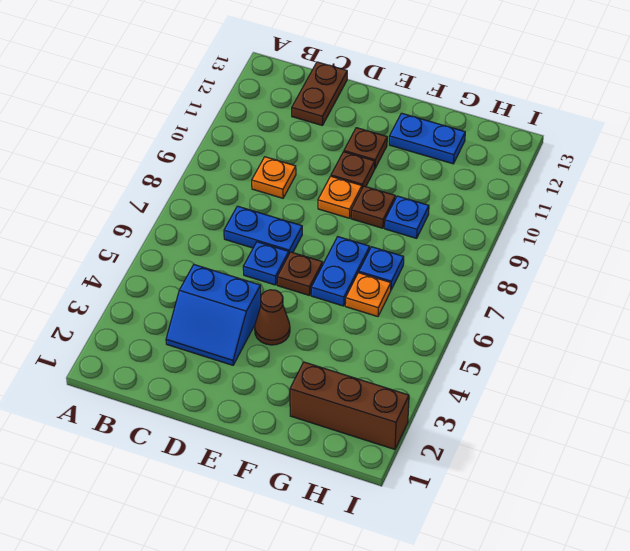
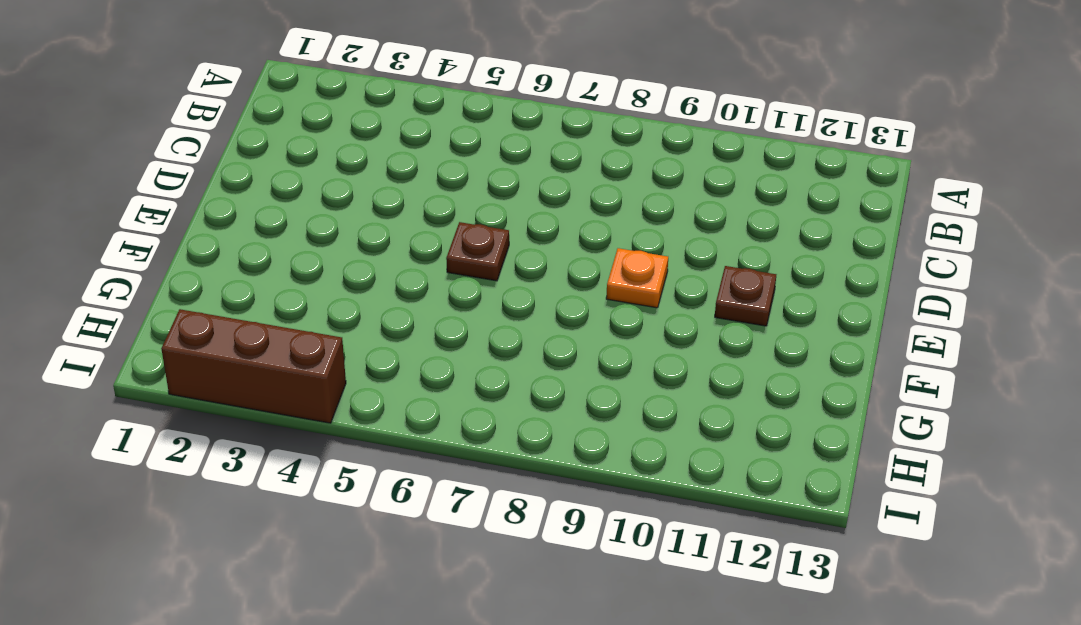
brown brick I2:I4 level 1 -> brown brick G2:I2 level 1
none -> blue slope C3:D4 level 1 top 4
none -> blue plate C7:D7 level 1
none -> orange plate C9 level 1

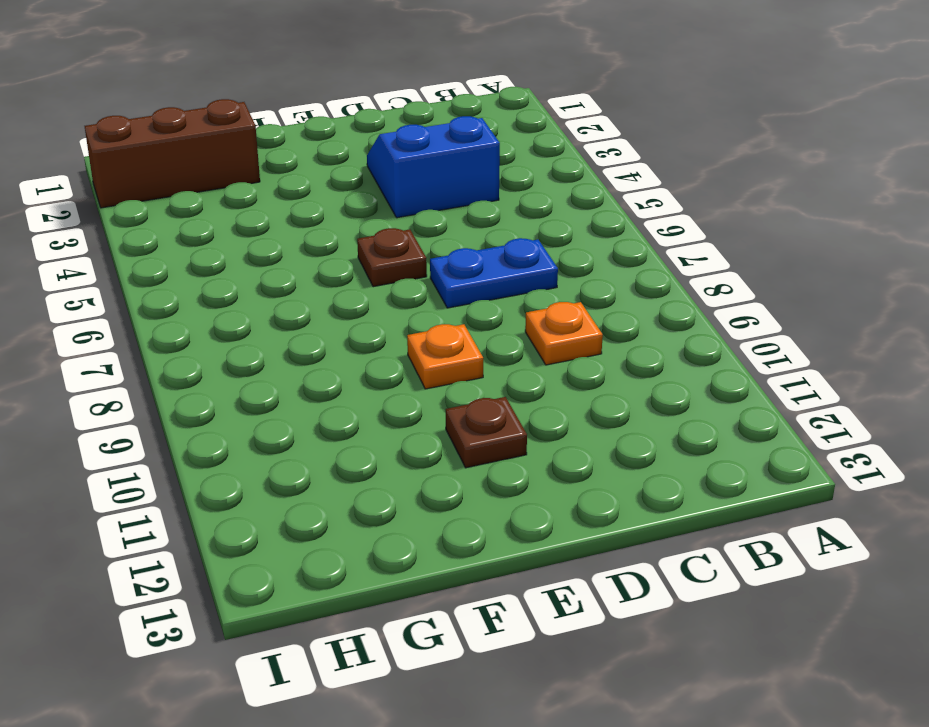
none -> brown plate C12:C13 level 1
none -> blue plate D6 level 1
none -> brown cone E4 level 1

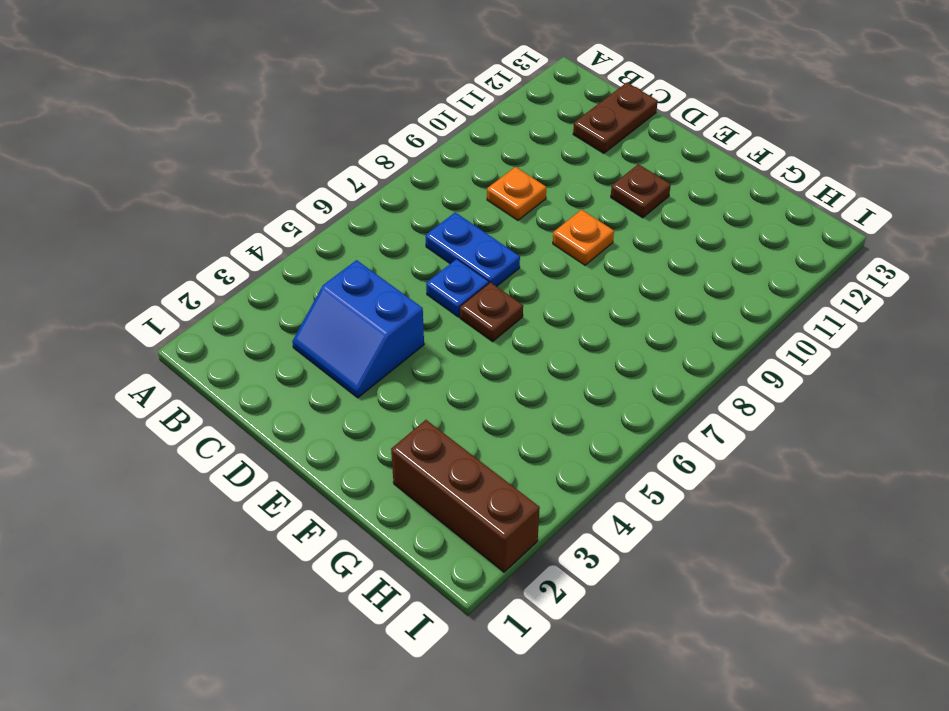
none -> brown cone E4 level 1
none -> brown plate E10 level 1
none -> blue plate F6:F7 level 1

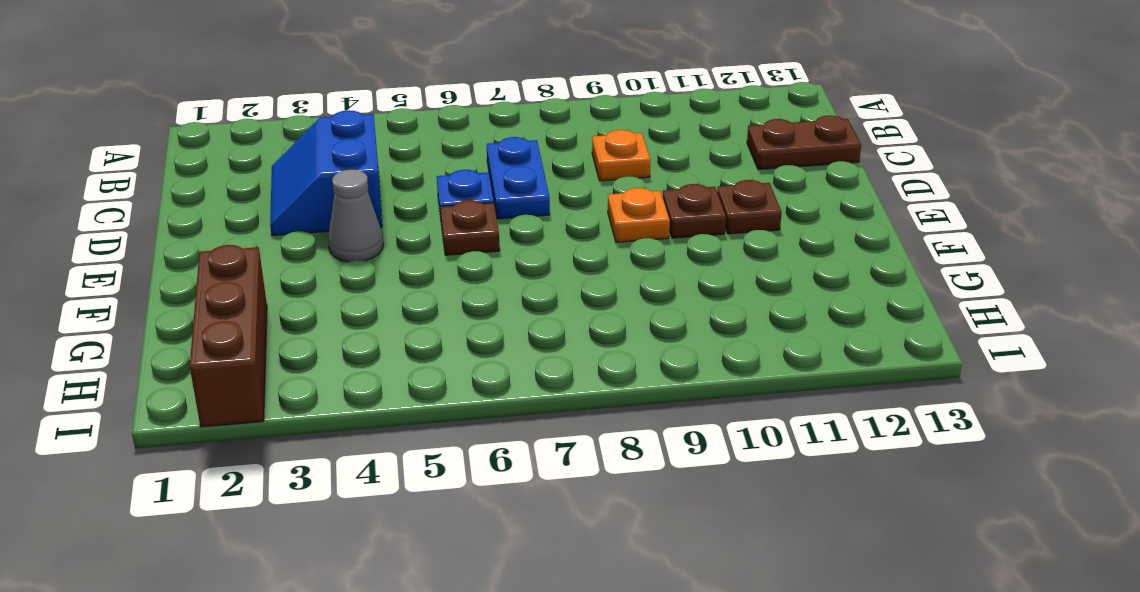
grey cone E4 level 1 -> brown cone E4 level 1
none -> blue plate F6:F7 level 1
none -> brown plate F9 level 1
none -> blue plate F12:G12 level 1

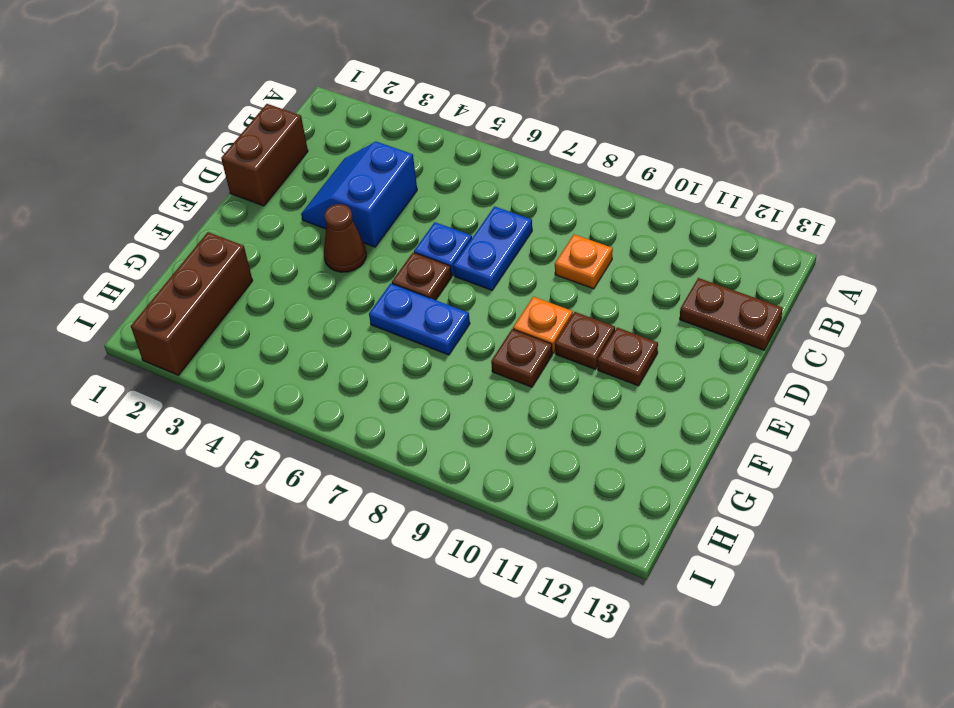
brown brick C1:D1 level 1 -> none
none -> blue plate F12:G12 level 1
none -> orange plate G6 level 1
none -> blue plate G7 level 1

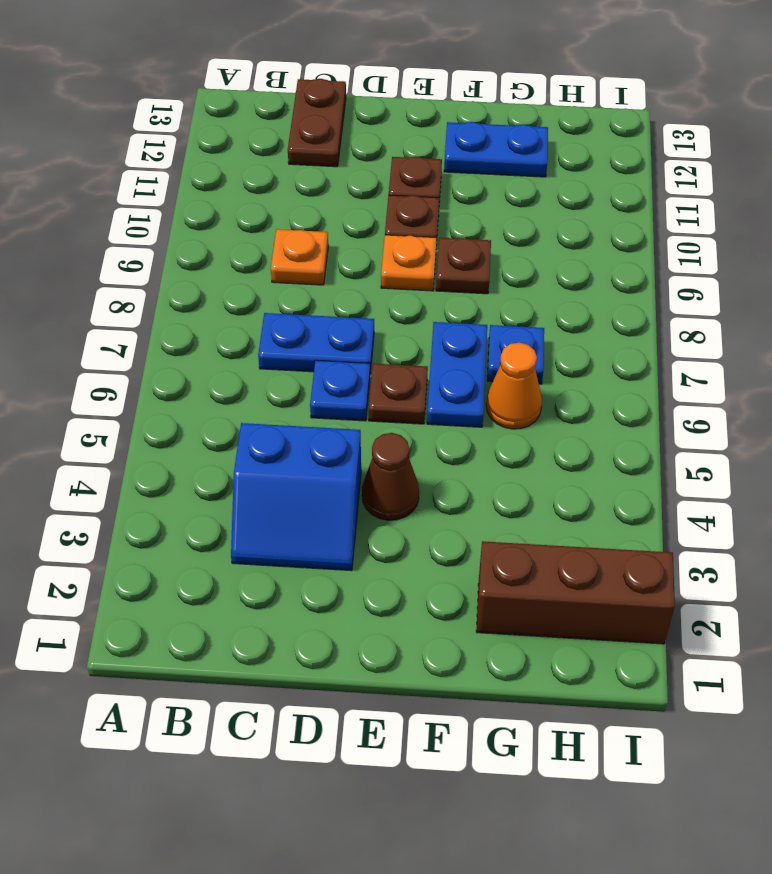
orange cone G6 level 1 -> orange plate G6 level 1
none -> blue plate G9 level 1

